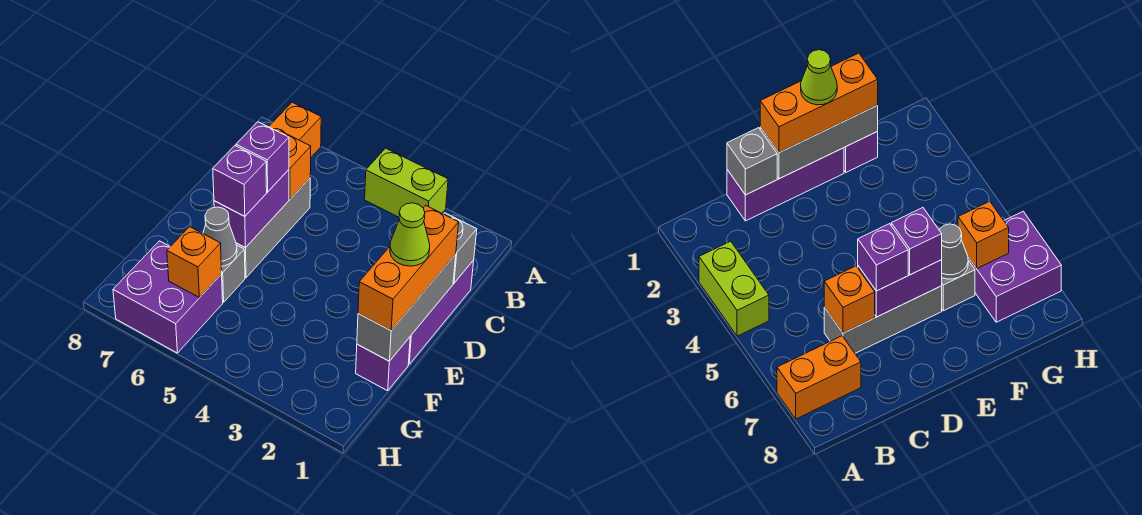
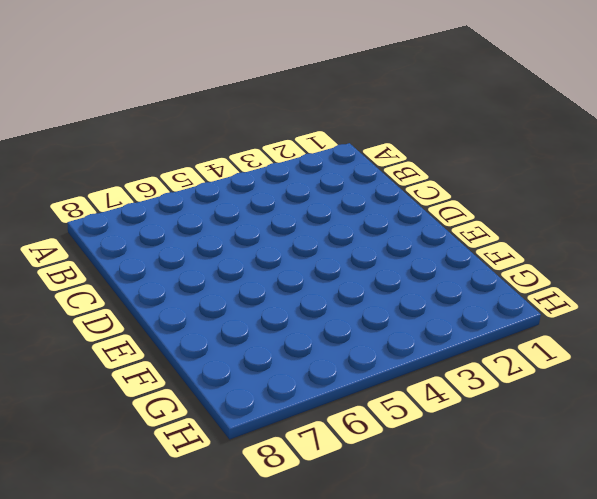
none -> lime brick A3:A4 level 1
none -> orange brick A7:B7 level 1
none -> purple brick C1:E1 level 1

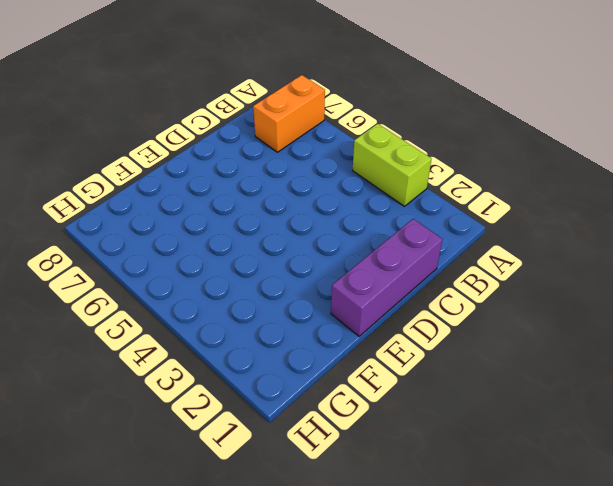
none -> grey brick C6:E6 level 1
none -> purple brick F1 level 1
none -> grey brick F6 level 1

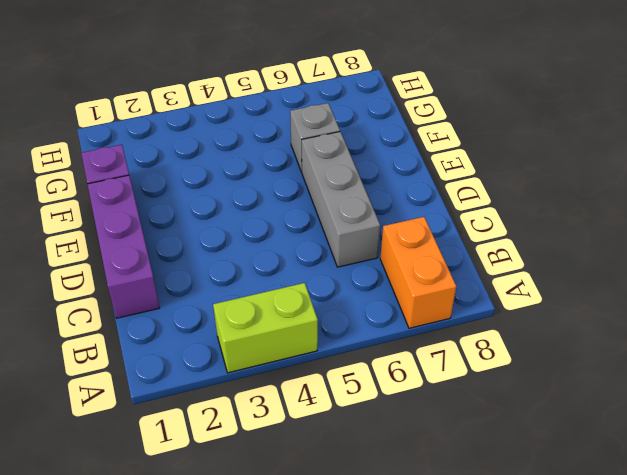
none -> purple brick G6:H7 level 1
none -> grey brick C1 level 2
none -> orange brick C6 level 2

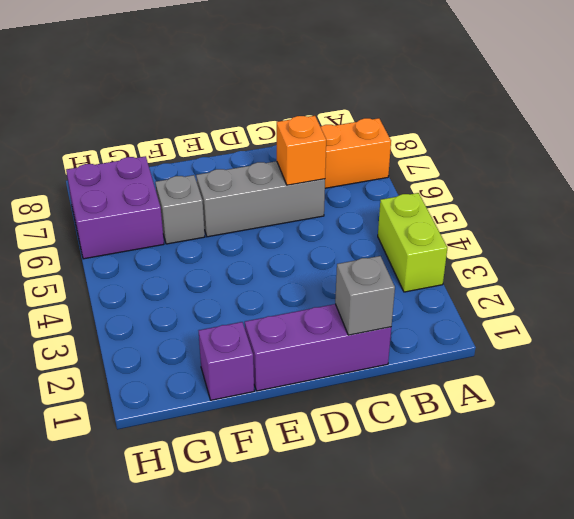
none -> grey brick D1:F1 level 2
none -> purple brick D6:E6 level 2
none -> grey cone F6 level 2

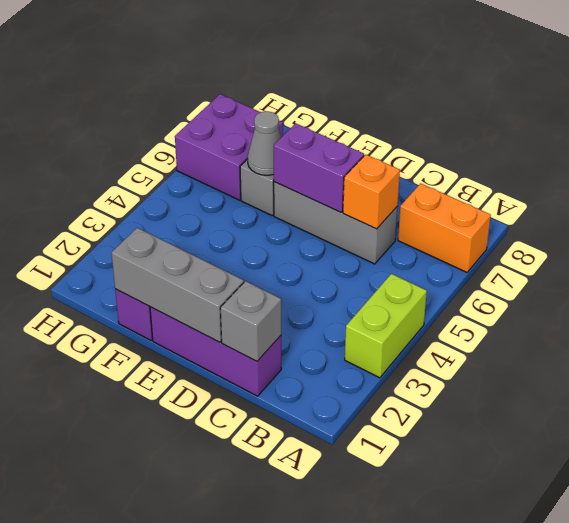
none -> orange brick G6 level 2
none -> orange brick D1:F1 level 3
none -> purple brick D6 level 3

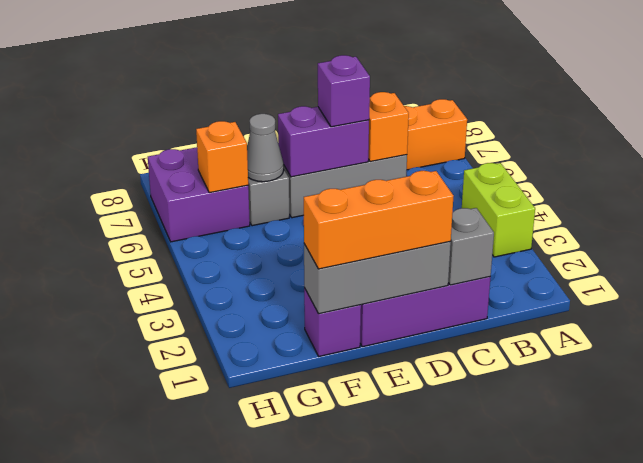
none -> purple brick E6 level 3
none -> lime cone E1 level 4

